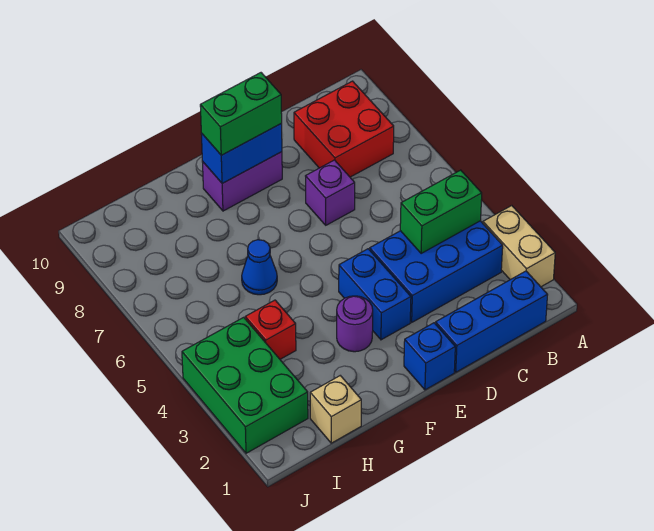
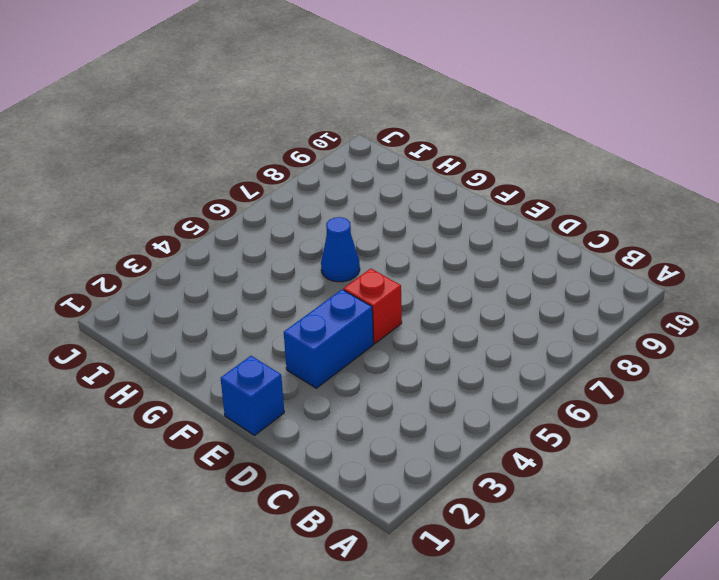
red brick E5 level 1 -> red brick H4 level 1
none -> tan brick A2:A3 level 1
none -> blue brick B1:D1 level 1
none -> blue brick B3:D4 level 1

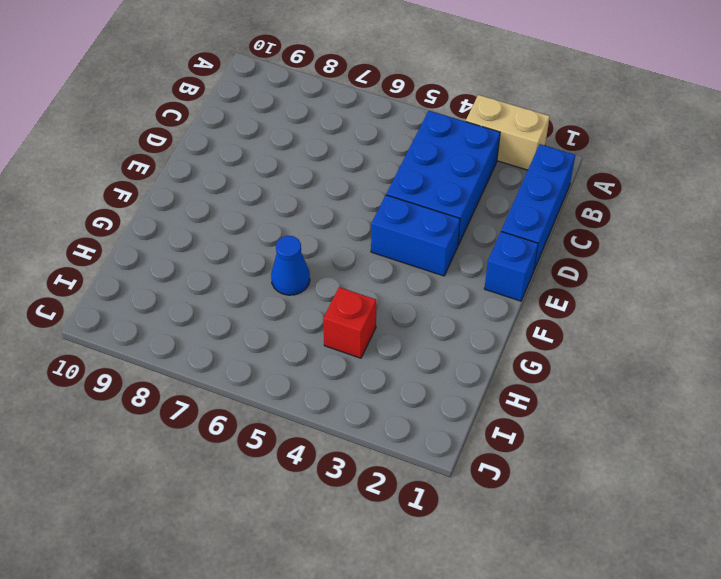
none -> red brick B8:C9 level 1
none -> purple brick D7 level 1
none -> purple brick E9:F9 level 1

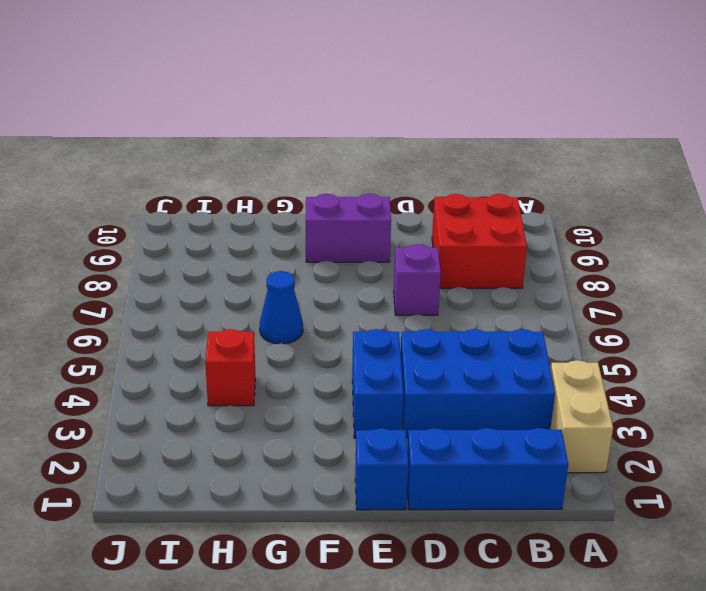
none -> purple round brick F3 level 1
none -> tan brick H1 level 1
none -> green brick I2:J4 level 1

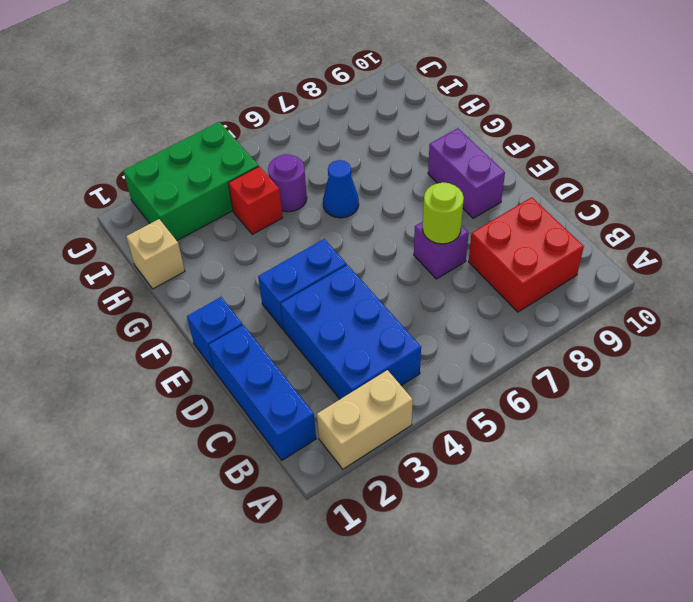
lime round brick D7 level 2 -> none
purple round brick H5 level 1 -> purple round brick F3 level 1
none -> green brick B4:C4 level 2
none -> blue brick E9:F9 level 2
none -> green brick E9:F9 level 3

